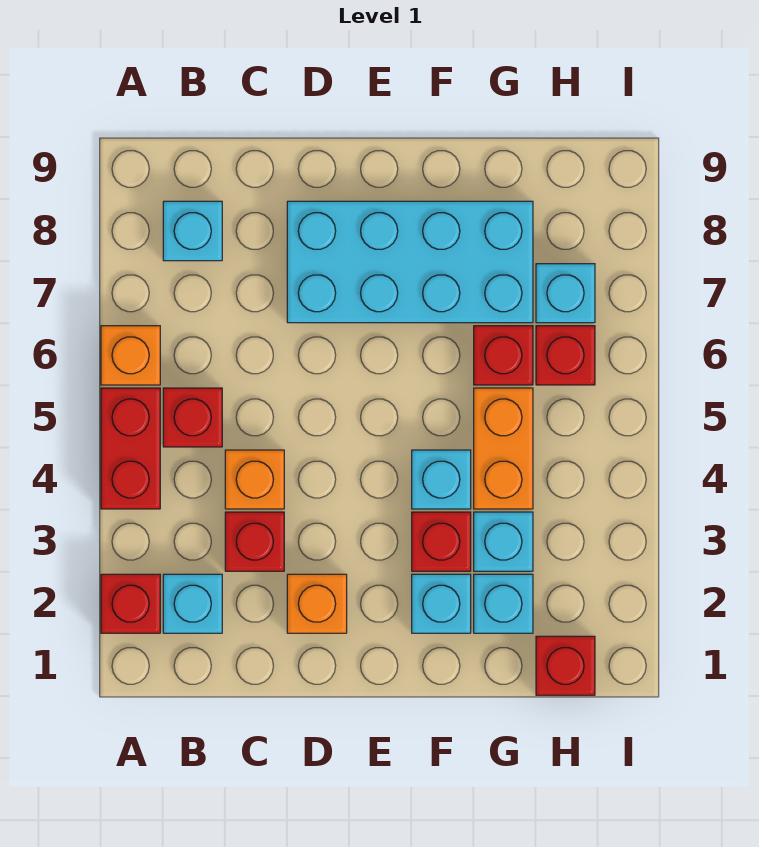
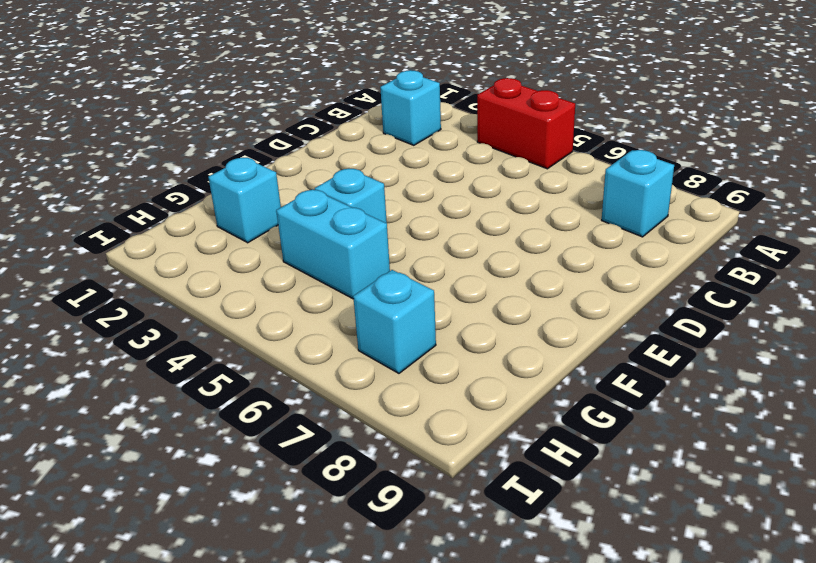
cyan brick G4:G5 level 1 -> orange brick G4:G5 level 1
none -> red brick A2 level 1
none -> orange brick A6 level 1
none -> red brick B5 level 1

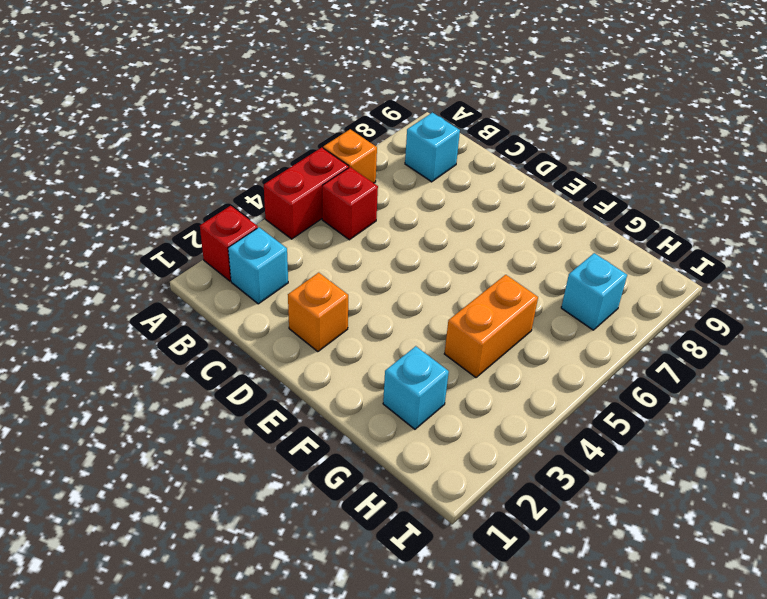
none -> red brick C3 level 1
none -> orange brick C4 level 1
none -> cyan brick D7:G8 level 1

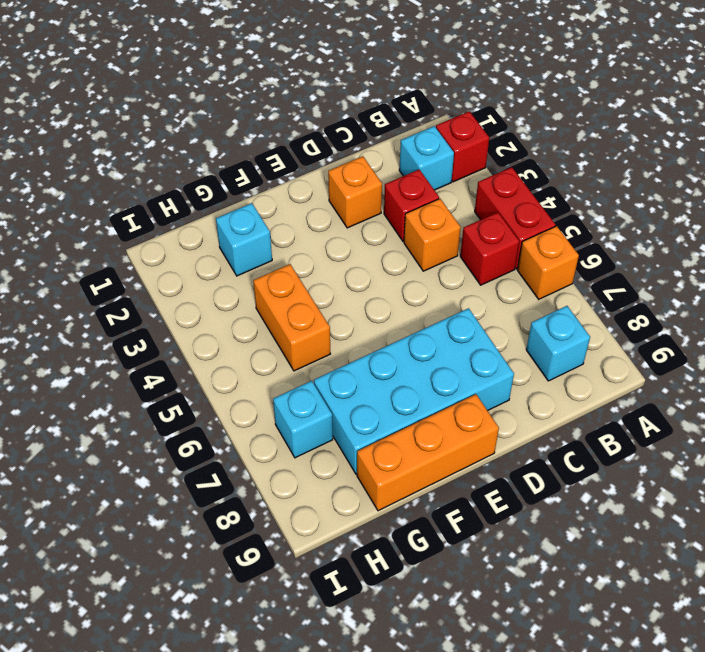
orange brick E9:G9 level 1 -> none
none -> cyan brick F2 level 1
none -> red brick F3 level 1
none -> cyan brick F4 level 1

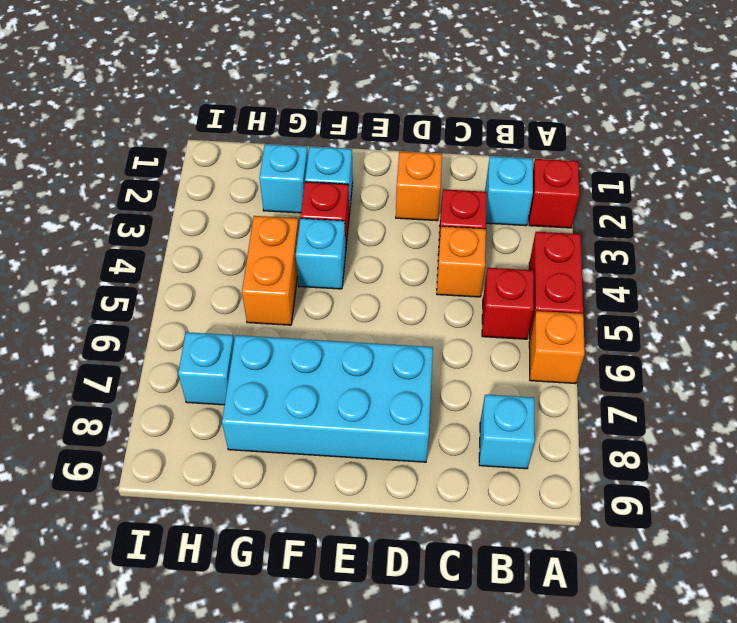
none -> cyan brick G3 level 1
none -> red brick G6 level 1
none -> red brick H1 level 1

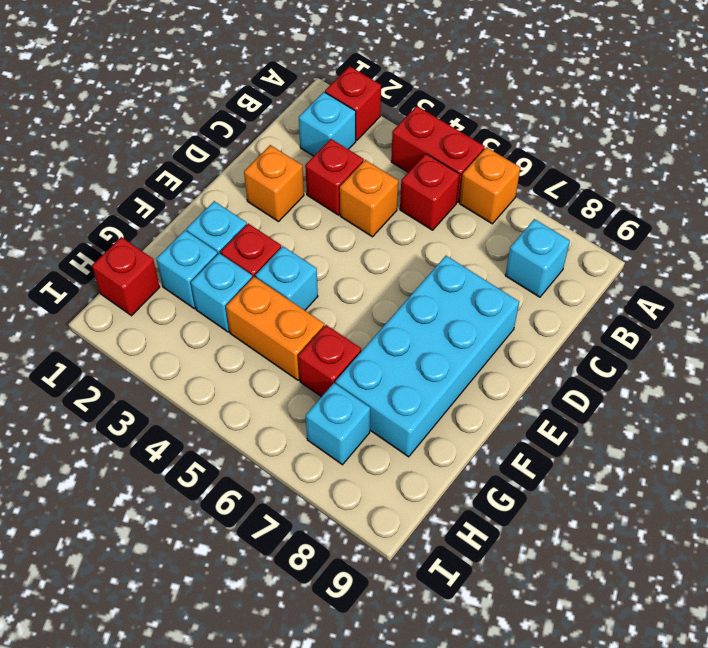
none -> red brick H6 level 1

